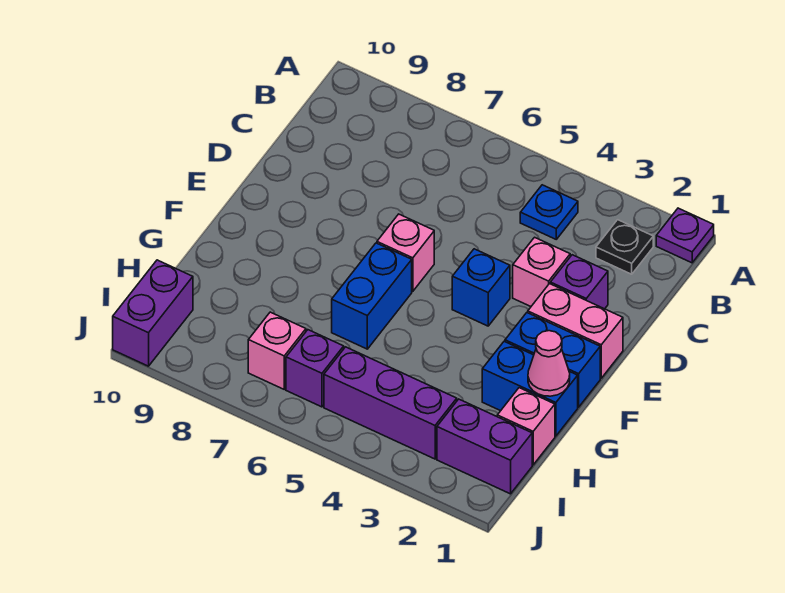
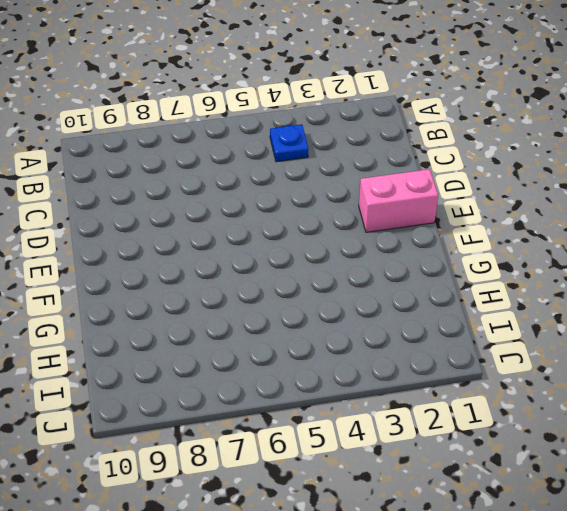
none -> purple plate A1 level 1
none -> black plate B2 level 1
none -> purple brick D2 level 1

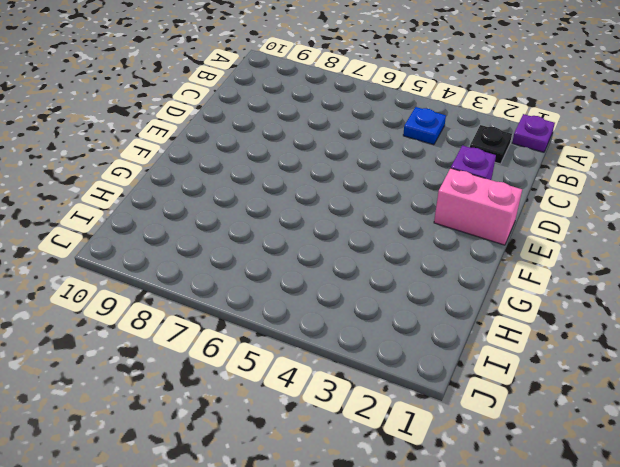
none -> pink brick D3 level 1
none -> blue brick E4 level 1
none -> pink brick E6 level 1

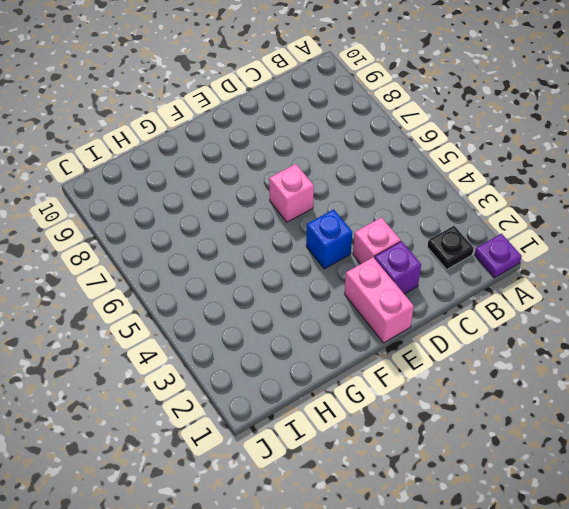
none -> blue plate B4 level 1
none -> blue brick F1:F2 level 1
none -> blue brick F6:G6 level 1

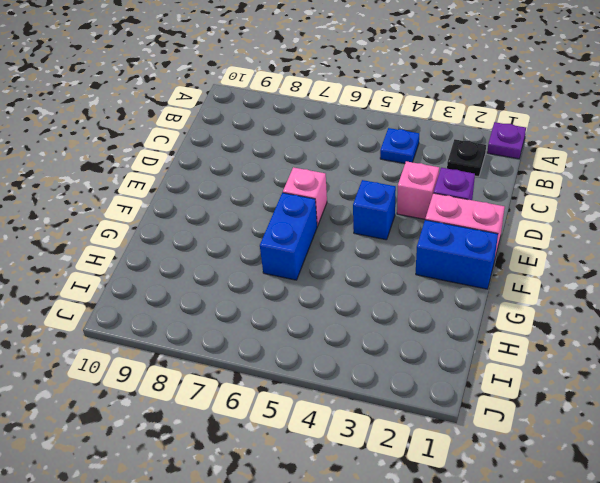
none -> blue brick G1:G2 level 1
none -> pink brick H1 level 1
none -> purple brick I1:I2 level 1

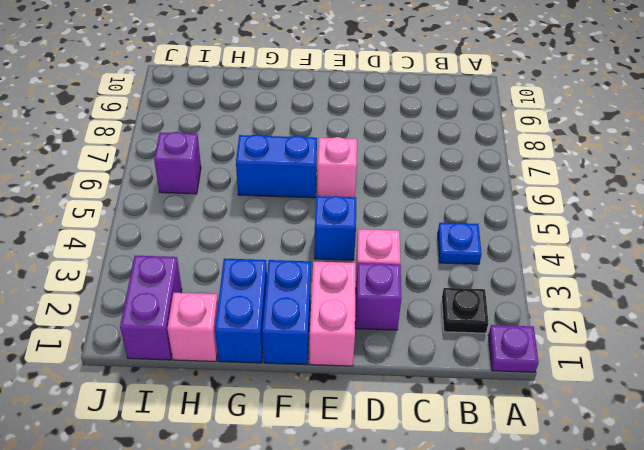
none -> purple brick I3:I5 level 1
none -> pink brick I7 level 1
none -> purple brick I10:J10 level 1

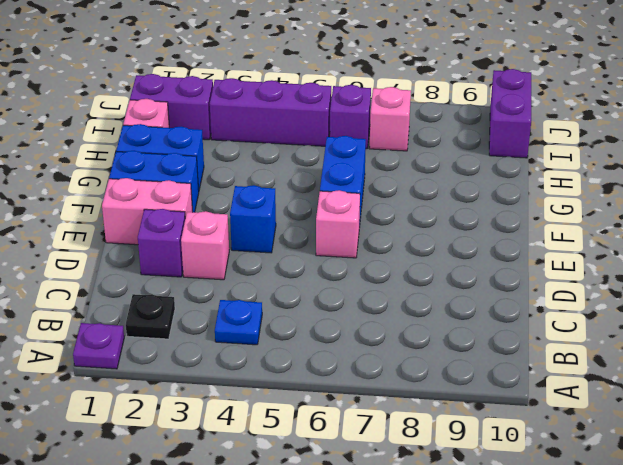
none -> pink cone G1 level 2

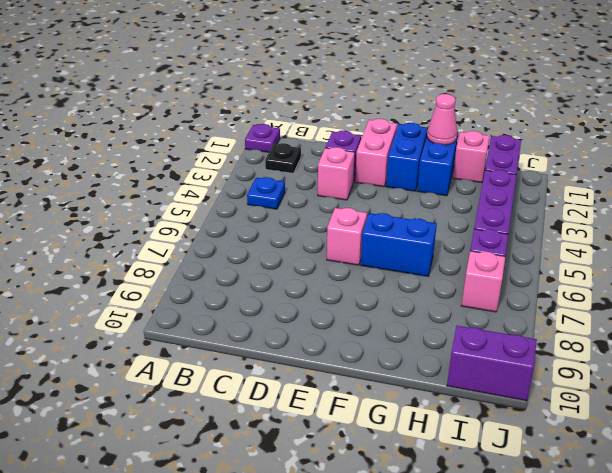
none -> blue brick E4 level 1

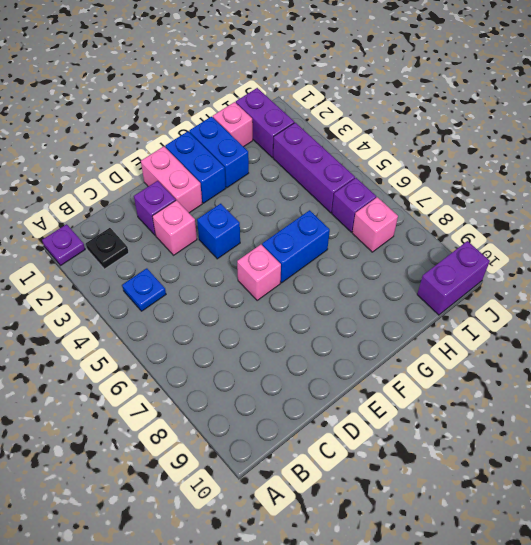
none -> pink cone G1 level 2

